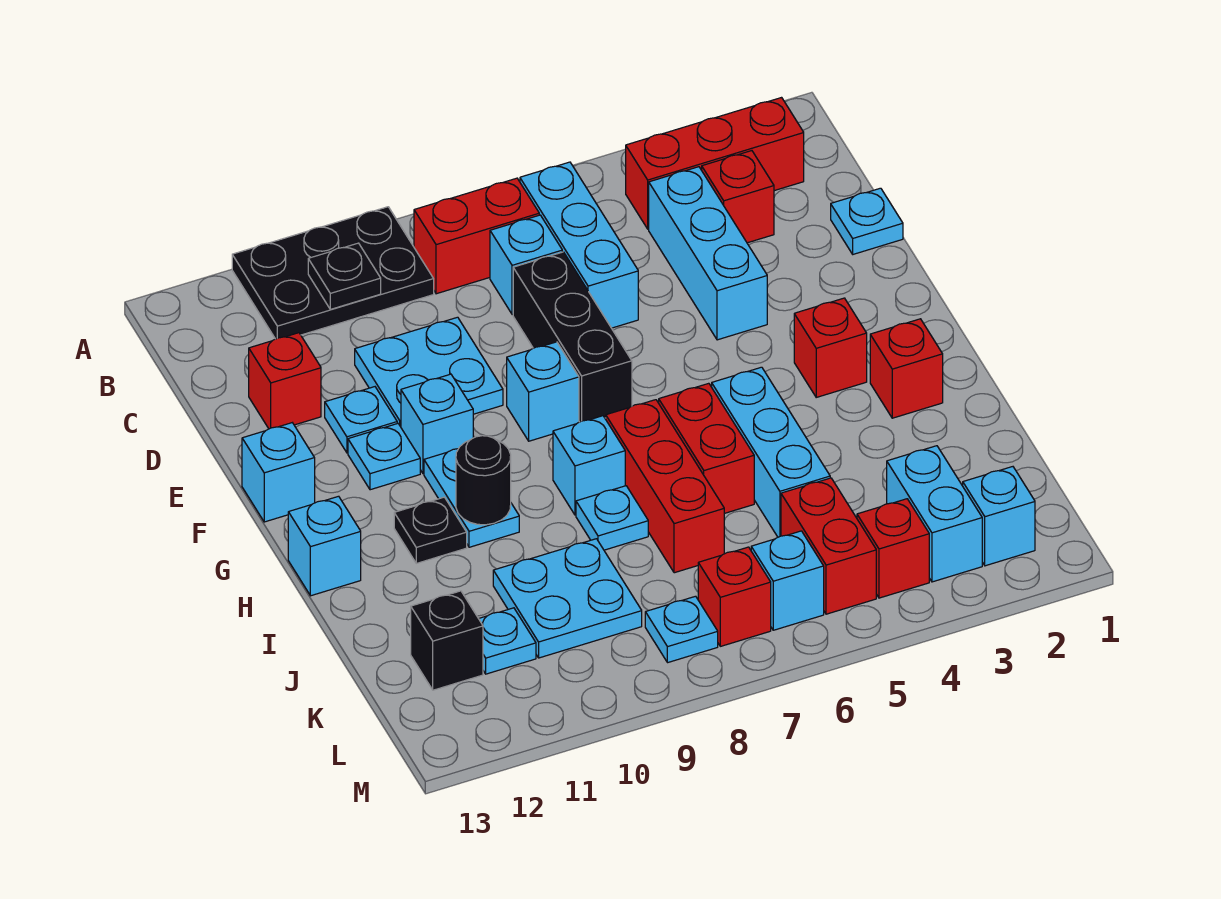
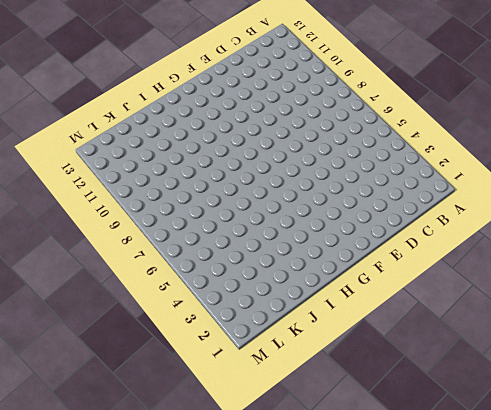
none -> black plate A9:B11 level 1
none -> red brick B2:B4 level 1
none -> cyan brick B6:D6 level 1
none -> red brick B7:B8 level 1

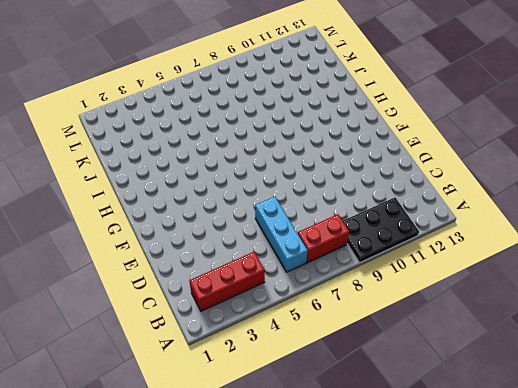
none -> red brick C3 level 1
none -> cyan brick C4:E4 level 1
none -> cyan brick C7 level 1
none -> cyan plate D1 level 1

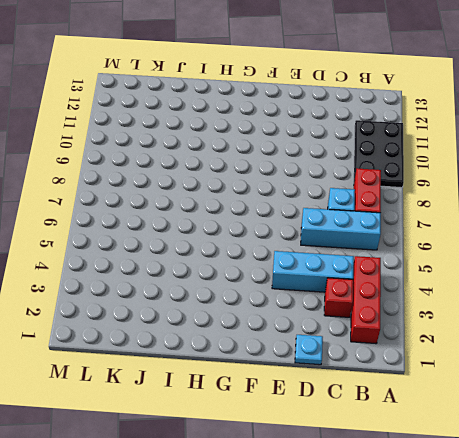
none -> black brick D7:F7 level 1
none -> cyan plate D9:E10 level 1
none -> red brick D12 level 1
none -> cyan plate E11 level 1

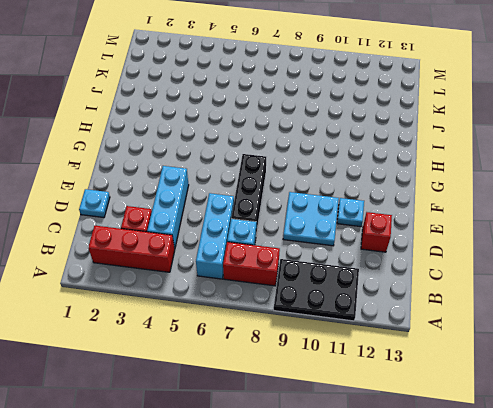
none -> cyan brick F8 level 1
none -> cyan brick F10 level 1
none -> cyan plate F11 level 1
none -> cyan brick F13 level 1

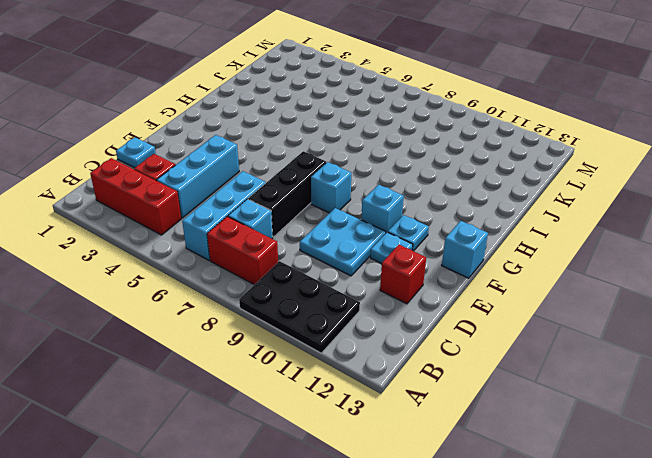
none -> red brick G3 level 1
none -> cyan plate G10:H10 level 1
none -> red brick H2 level 1
none -> cyan brick H5:J5 level 1

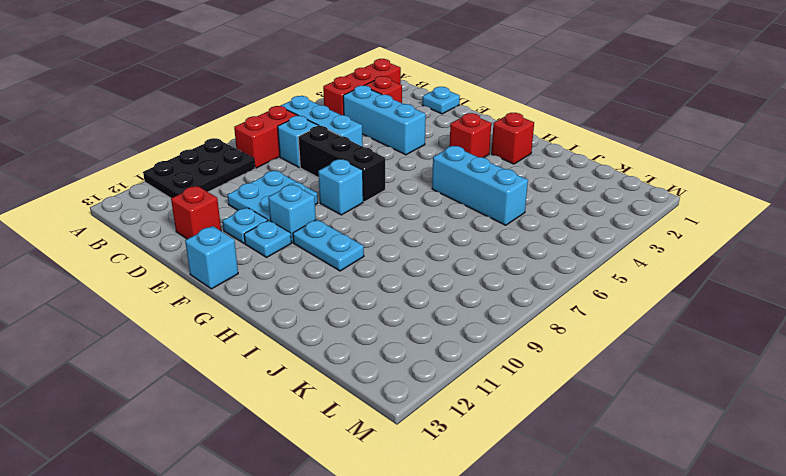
none -> red brick H6:I6 level 1
none -> red brick H7:J7 level 1
none -> cyan brick H8 level 1
none -> black plate H11 level 1

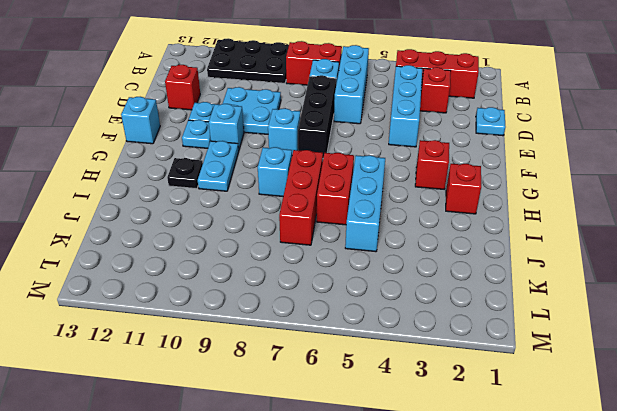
none -> cyan brick H13 level 1
none -> cyan plate I8 level 1
none -> cyan plate J9:K10 level 1
none -> cyan brick K3:L3 level 1

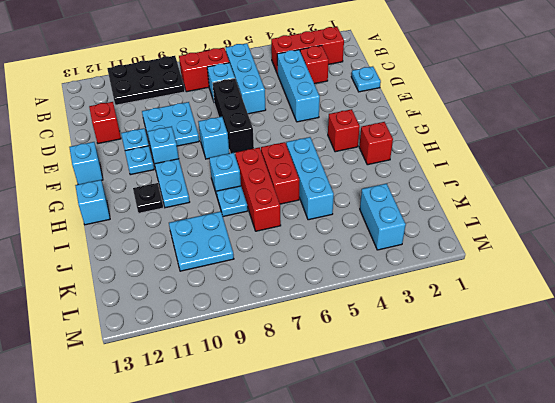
none -> red brick K5:L5 level 1
none -> cyan plate K11 level 1
none -> black brick K12 level 1
none -> cyan brick L2 level 1

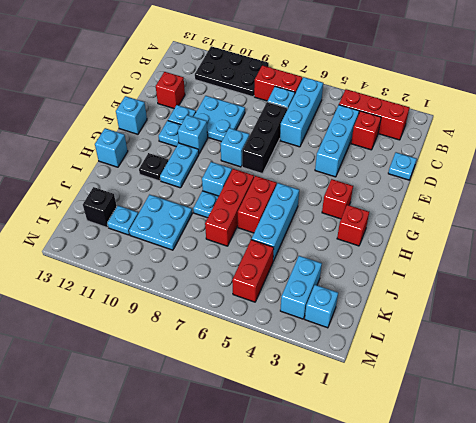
none -> red brick L4 level 1
none -> cyan brick L6 level 1
none -> red brick L7 level 1
none -> cyan plate L8 level 1

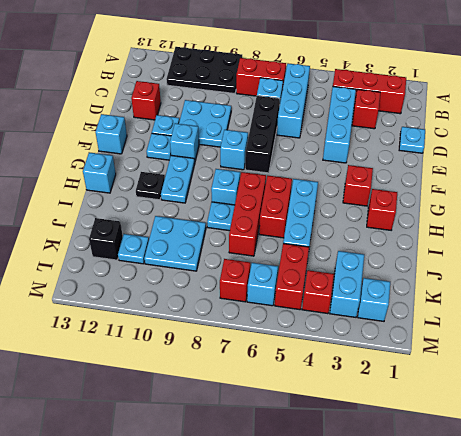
none -> cyan plate L8 level 1
none -> black plate B10 level 2
none -> black round brick H10 level 2

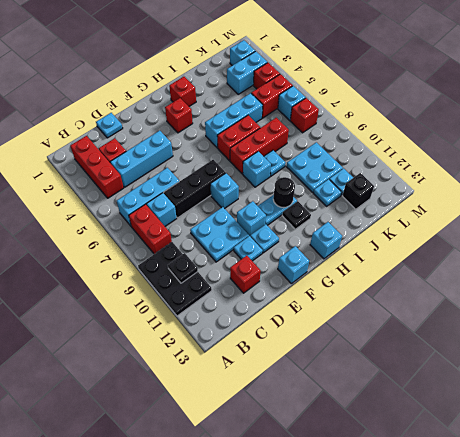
cyan plate J11 level 1 -> cyan plate L8 level 1

